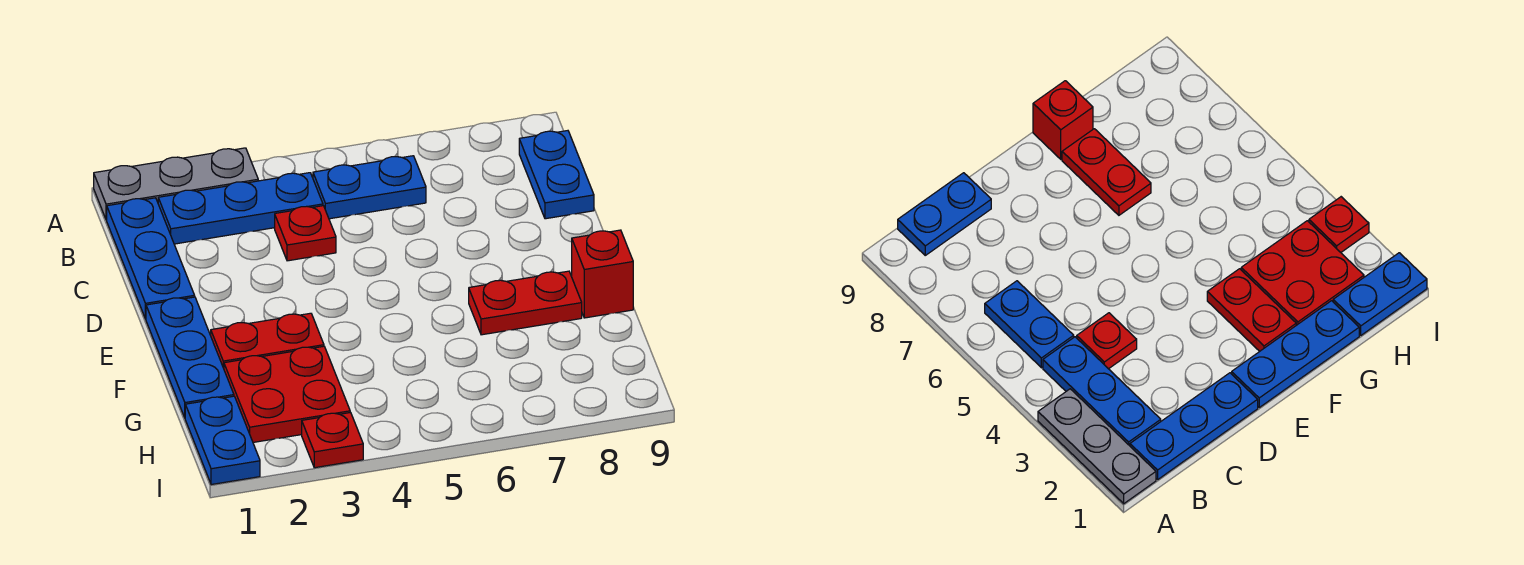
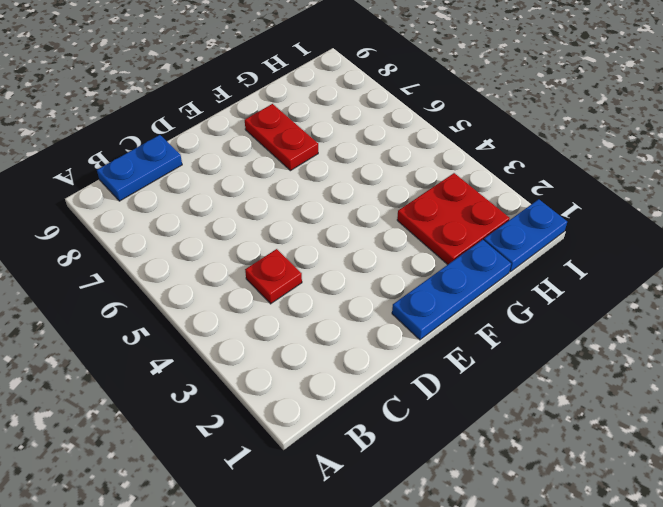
none -> grey plate A1:A3 level 1
none -> blue plate B1:D1 level 1
none -> blue plate B2:B4 level 1

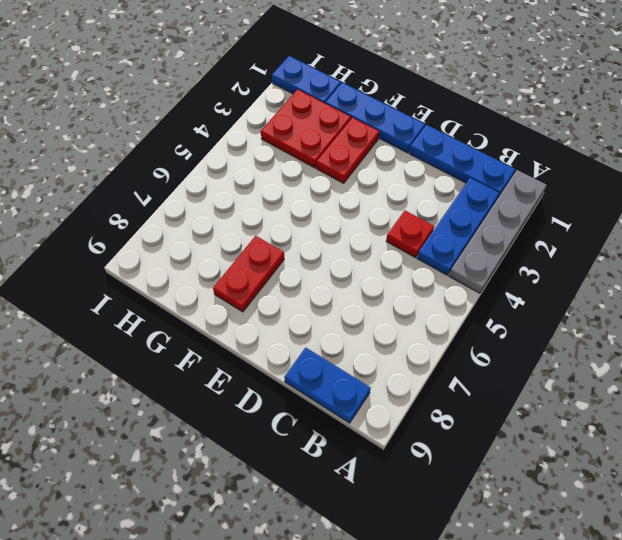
grey plate A1:A4 level 1 -> grey plate A1:A3 level 1
none -> blue plate B5:B6 level 1
none -> red brick F9 level 1
none -> red plate I3 level 1

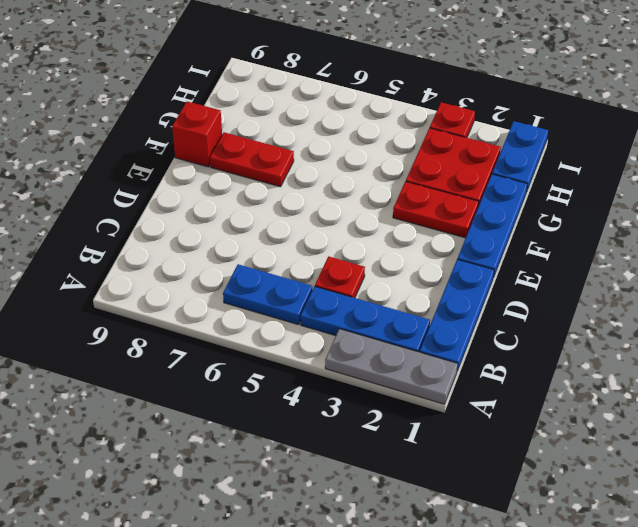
none -> blue plate B9:C9 level 1

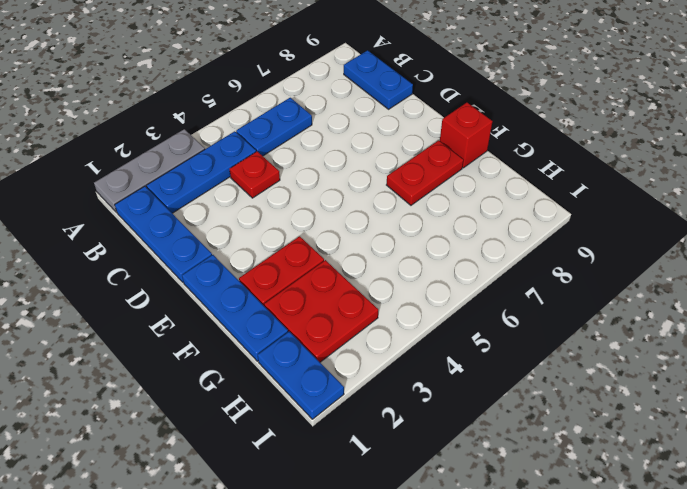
none -> red plate I3 level 1

